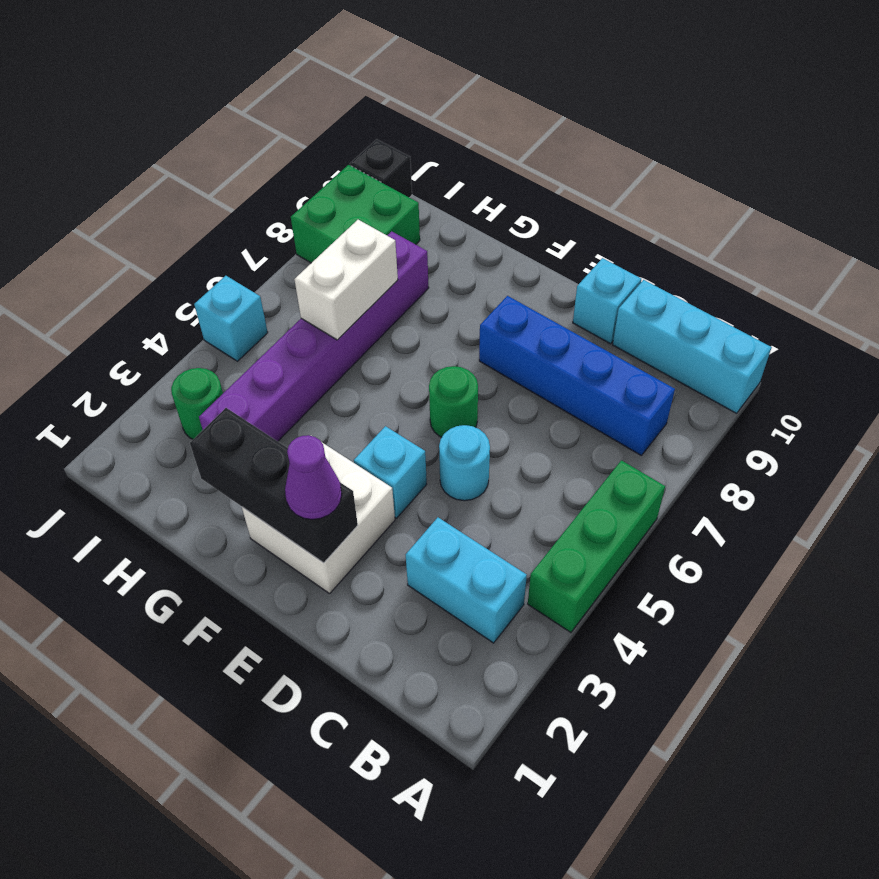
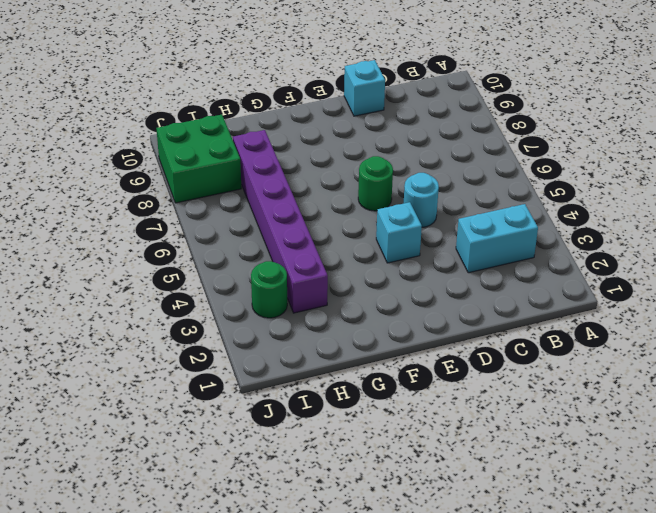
none -> green brick A4:A6 level 1
none -> cyan brick A10:C10 level 1
none -> blue brick B8:E8 level 1

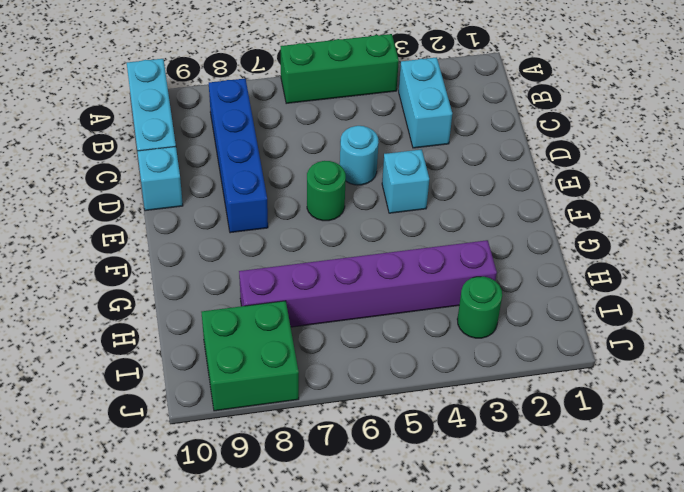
none -> white brick E2:F3 level 1
none -> cyan brick J5 level 1
none -> black brick J10 level 1

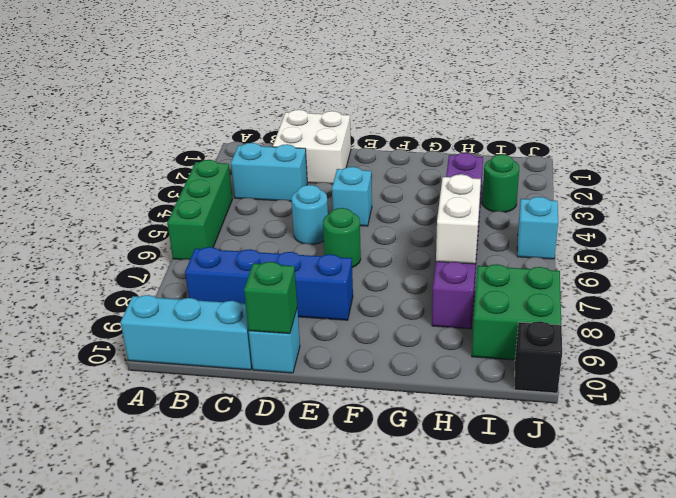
white brick C1:D2 level 1 -> white brick E2:F3 level 1
green brick D10 level 2 -> none
none -> black brick E2:G2 level 2
none -> purple cone E2 level 3

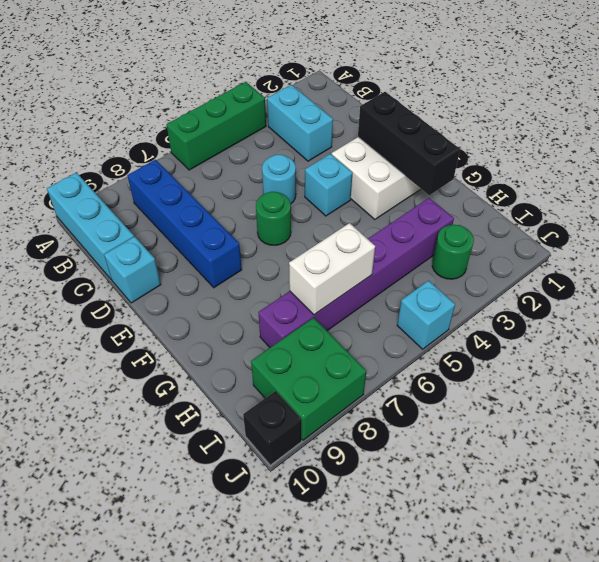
none -> purple cone E2 level 3

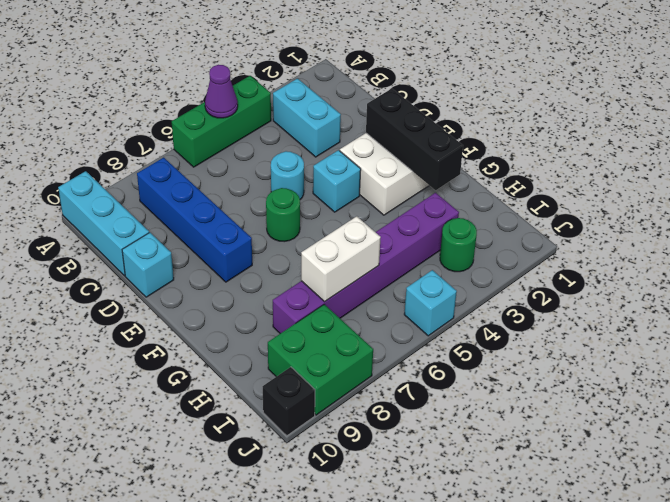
purple cone A5 level 2 -> purple cone E2 level 3

